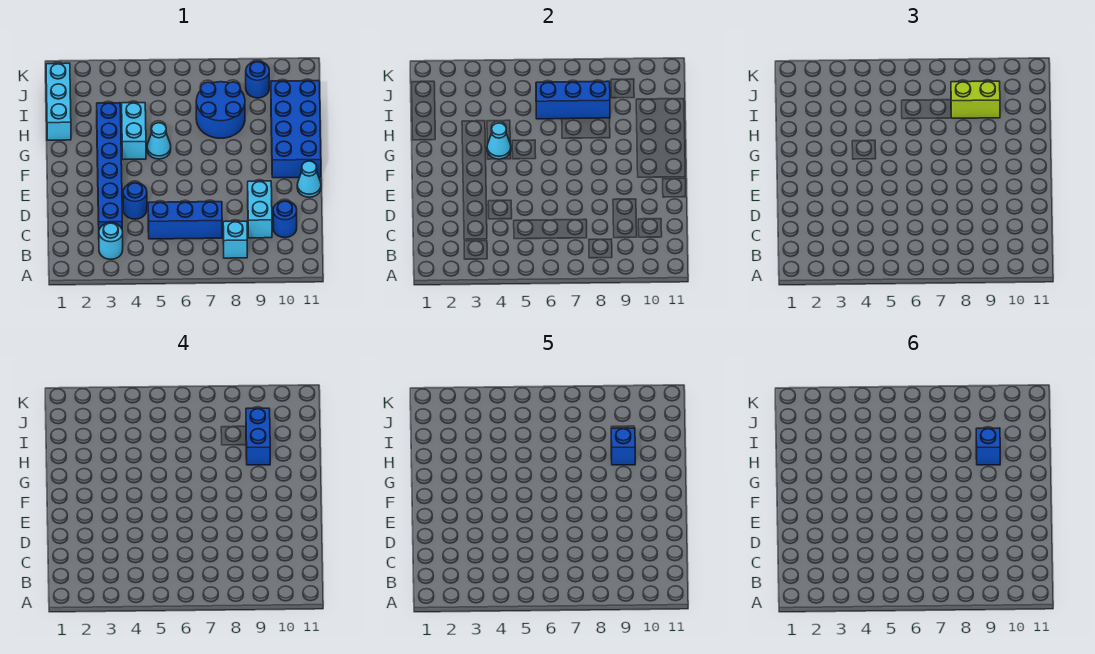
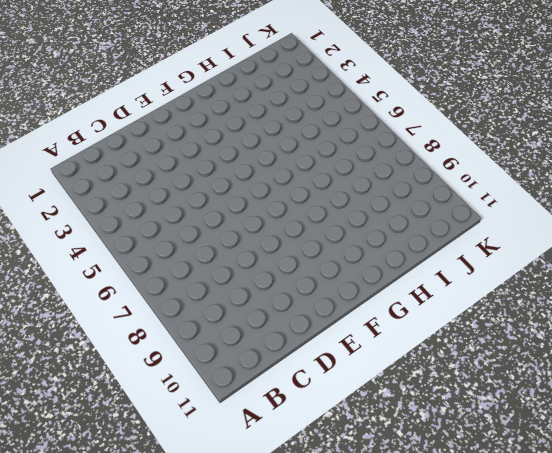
none -> cyan round brick B3 level 1
none -> cyan brick B8 level 1
none -> blue brick C3:H3 level 1

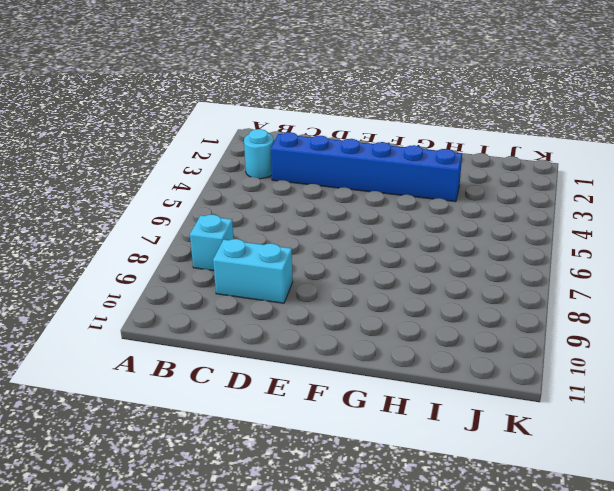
none -> blue brick C5:C7 level 1
none -> blue round brick C10 level 1
none -> blue round brick D4 level 1

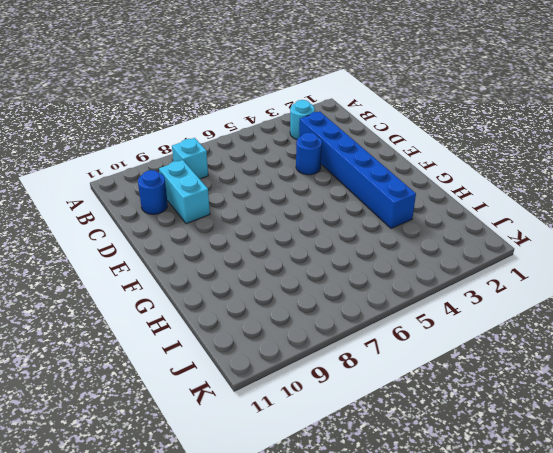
none -> blue brick C5:C7 level 1
none -> cyan cone E11 level 1
none -> blue brick F10:I11 level 1

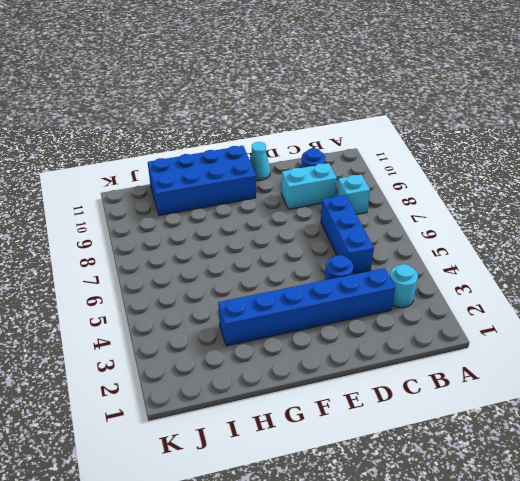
none -> cyan brick G4:H4 level 1
none -> cyan cone G5 level 1
none -> cyan brick H1:J1 level 1

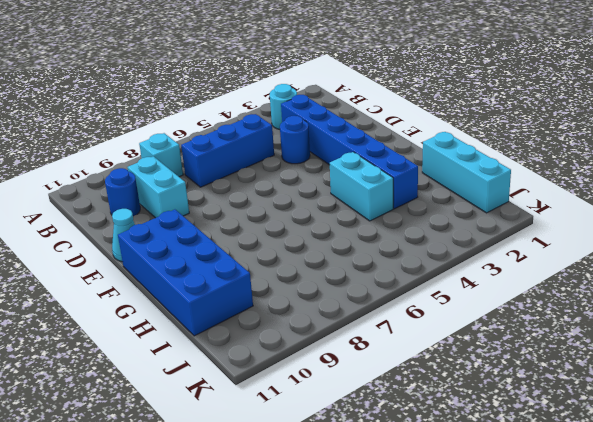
none -> cyan cone G5 level 1
none -> blue round brick H7:I8 level 1
none -> blue round brick J9 level 1

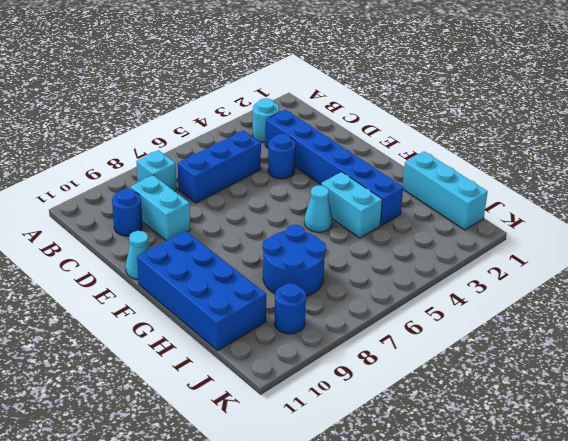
none -> cyan cone G4 level 2
none -> blue brick I6:I8 level 2
none -> lime brick I8:I9 level 3

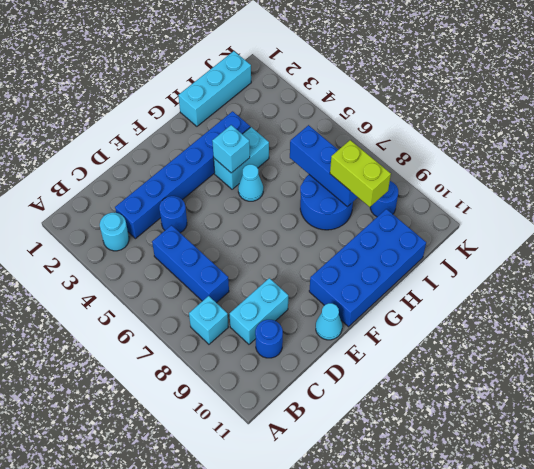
cyan brick G4 level 2 -> cyan cone G4 level 2
none -> blue brick H9:I9 level 4
none -> blue brick H9 level 5
none -> blue brick H9 level 6

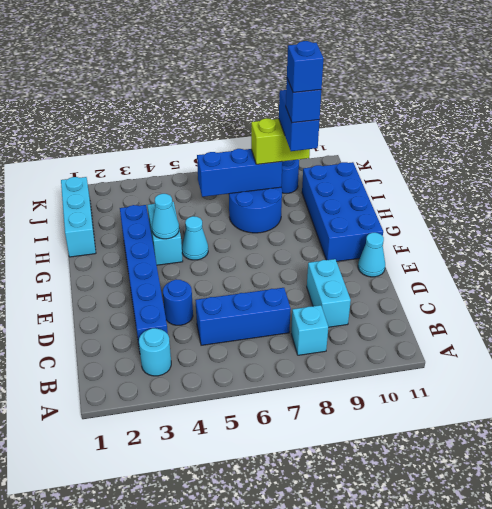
none -> blue round brick C10 level 1

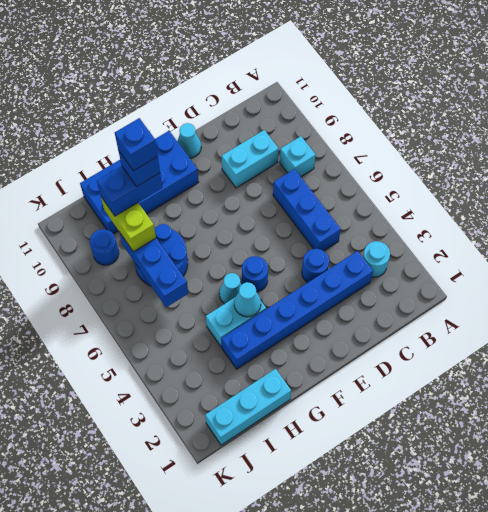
blue round brick F5 level 1 -> blue round brick C10 level 1

